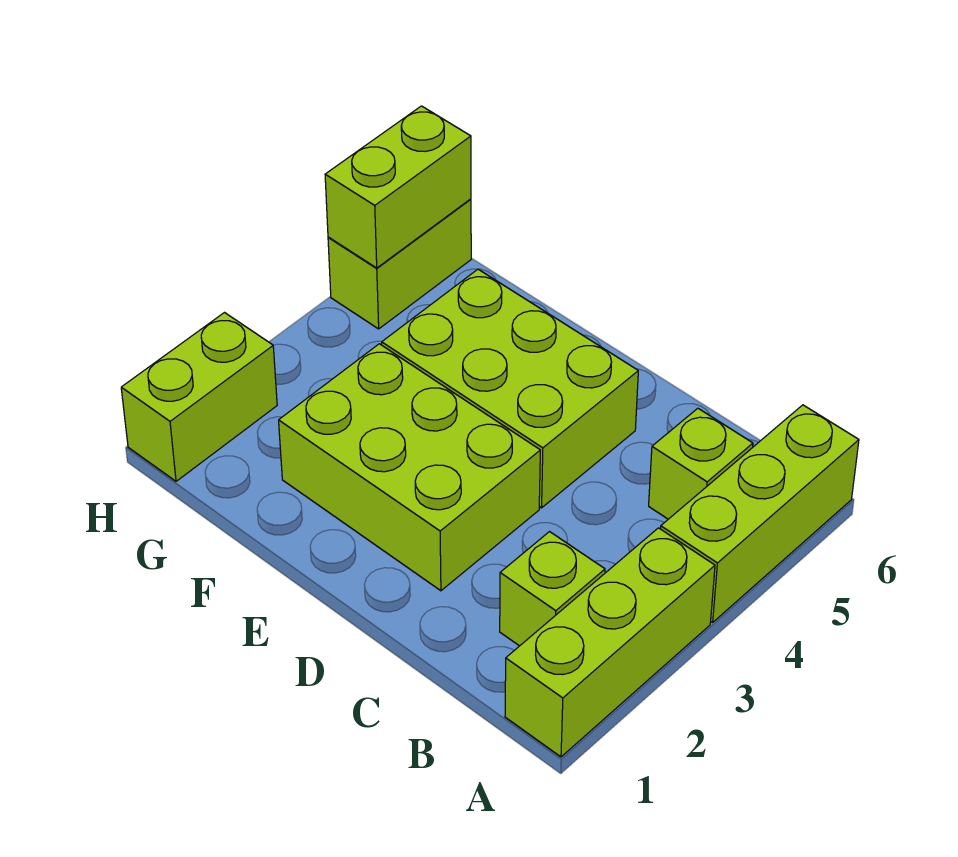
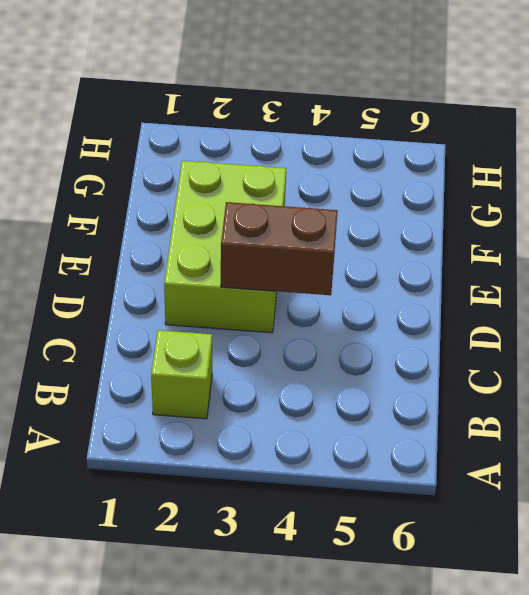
brown brick D3:D4 level 2 -> none
none -> lime brick A1:A3 level 1
none -> lime brick A4:A6 level 1

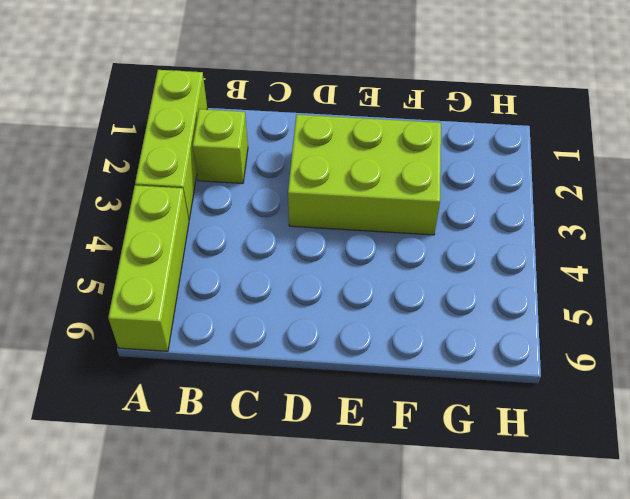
none -> lime brick B5 level 1
none -> lime brick D4:F5 level 1

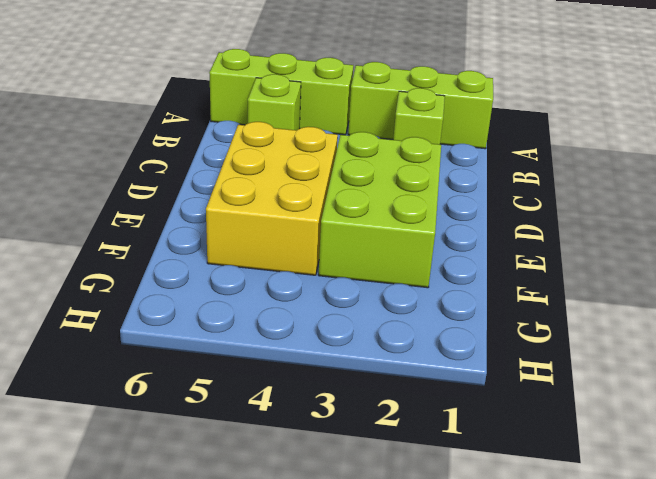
yellow brick D4:F5 level 1 -> lime brick D4:F5 level 1
none -> lime brick H1:H2 level 1
none -> lime brick H5:H6 level 1

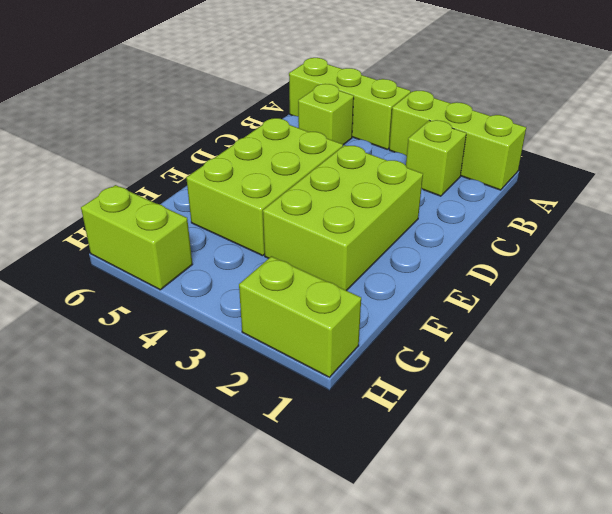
none -> lime brick H5:H6 level 2

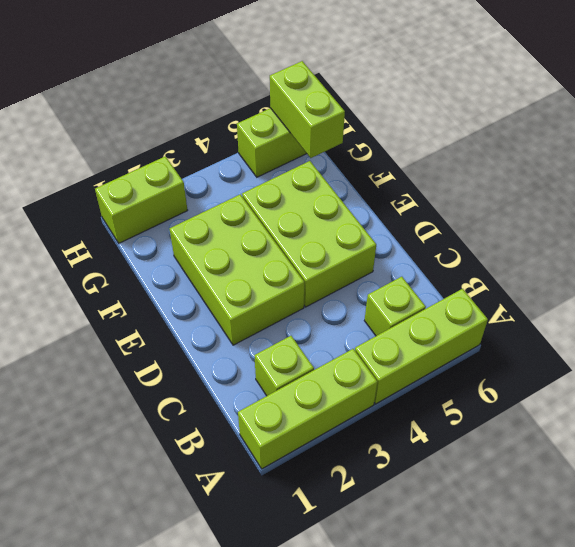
lime brick G6:H6 level 2 -> lime brick H5:H6 level 2

